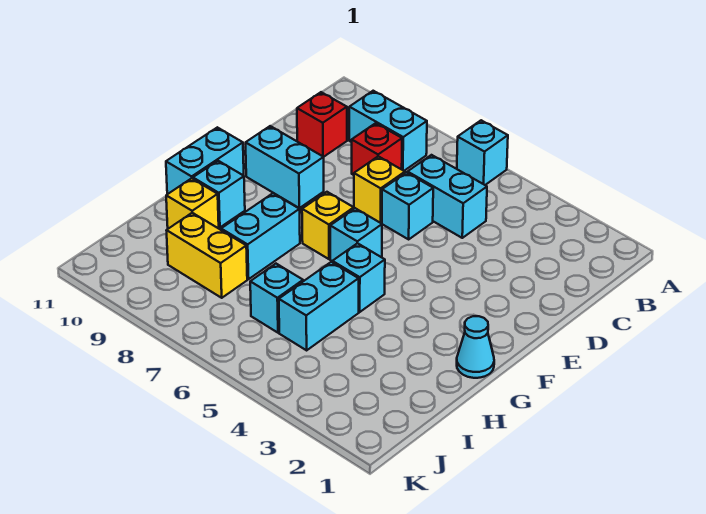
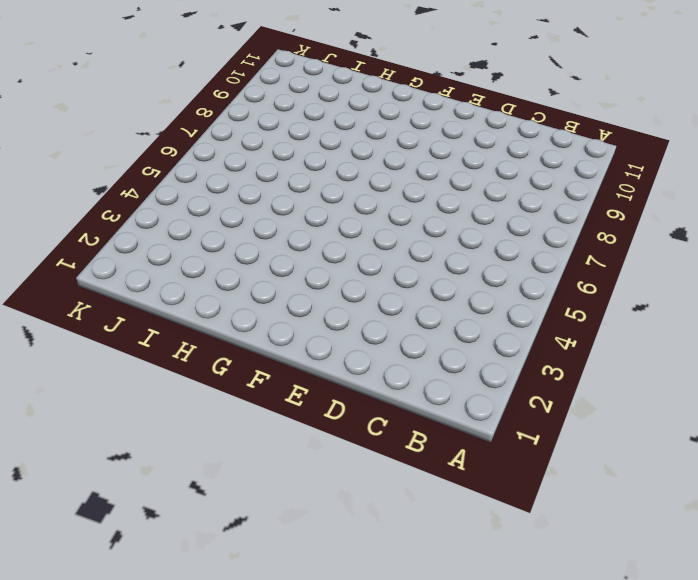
none -> cyan brick A6 level 1
none -> cyan brick B8:B9 level 1
none -> cyan brick C5:C6 level 1

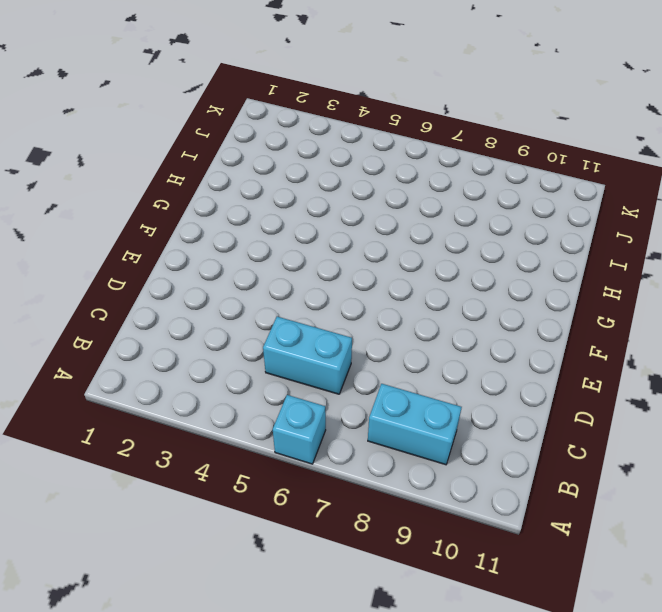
none -> red brick C8 level 1
none -> red brick C10 level 1
none -> cyan brick D6 level 1

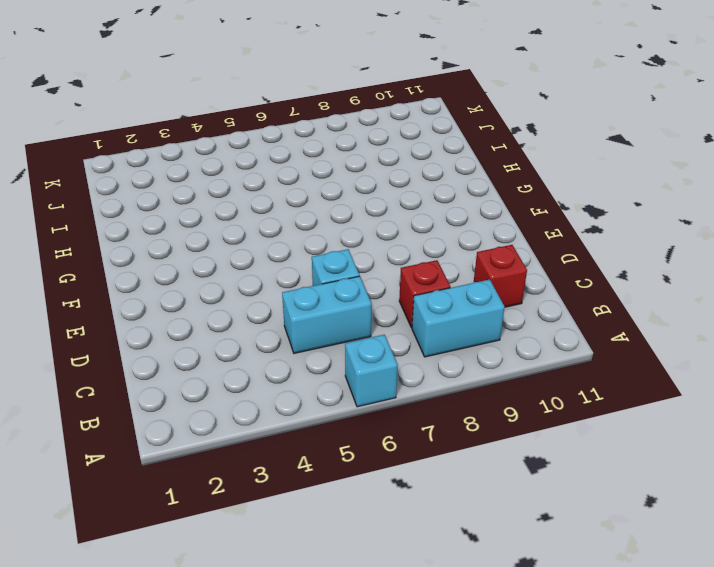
none -> yellow brick D7 level 1
none -> cyan brick E9:E10 level 1
none -> cyan brick F6 level 1

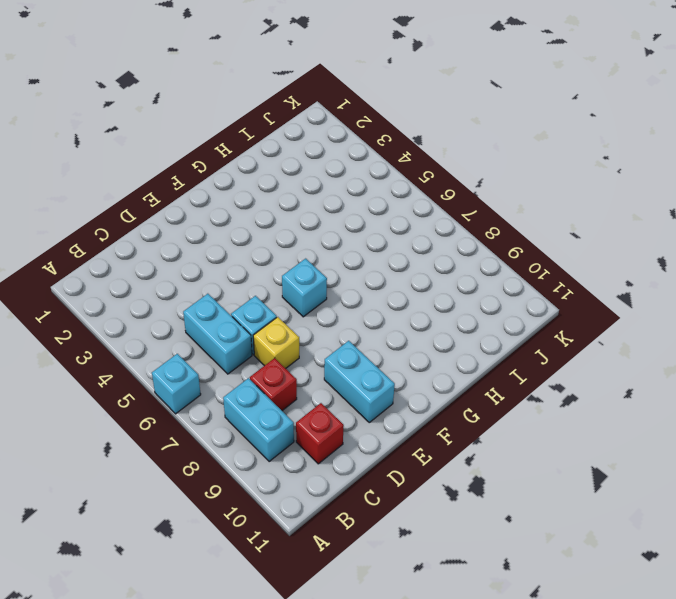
none -> yellow brick F7 level 1
none -> cyan brick F11:G11 level 1
none -> cyan cone G1 level 1

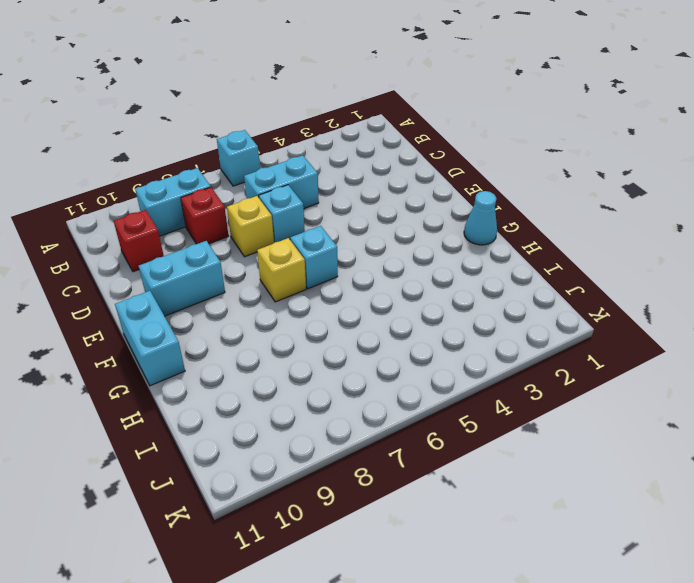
none -> cyan brick G5 level 1
none -> cyan brick G8:H8 level 1
none -> cyan brick G10 level 1

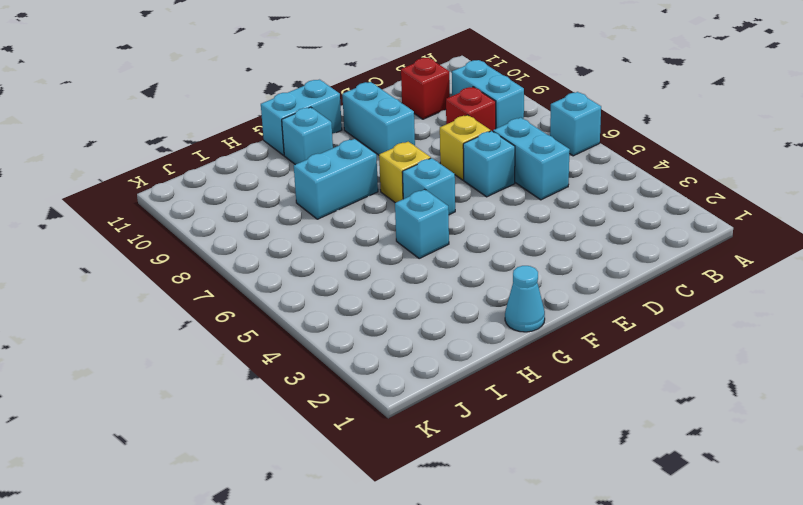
none -> cyan brick H5:I5 level 1
none -> yellow brick H10 level 1
none -> cyan brick I6 level 1

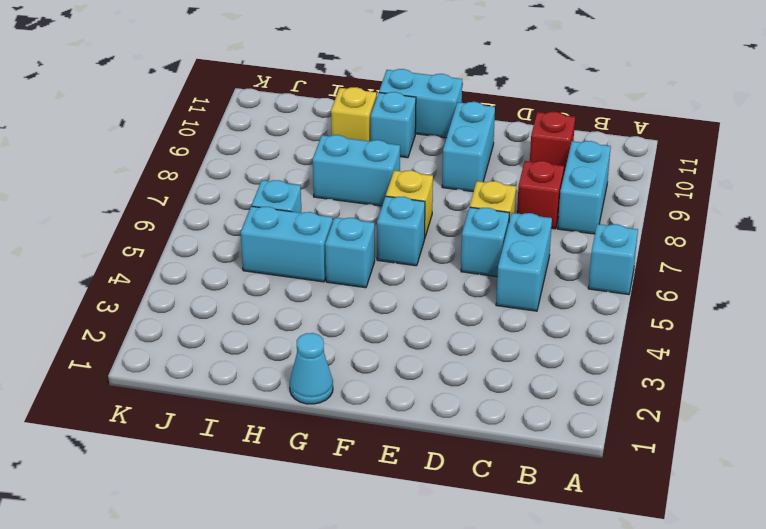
none -> yellow brick I8:I9 level 1

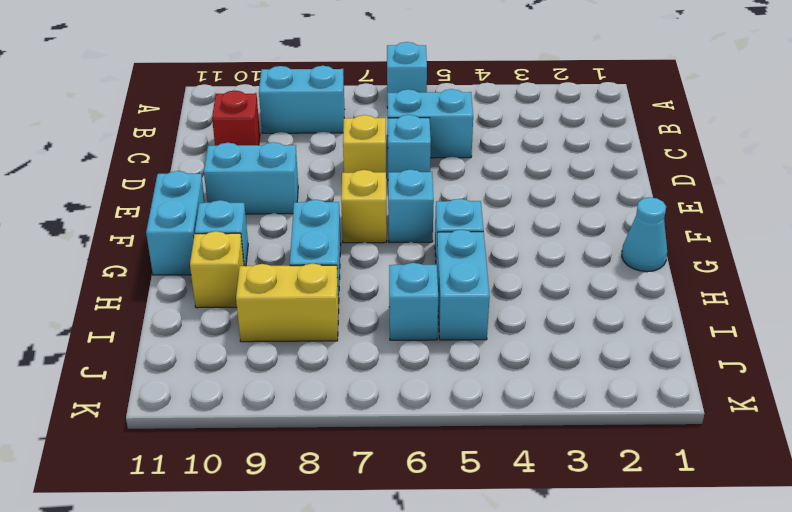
none -> red brick C8 level 1

